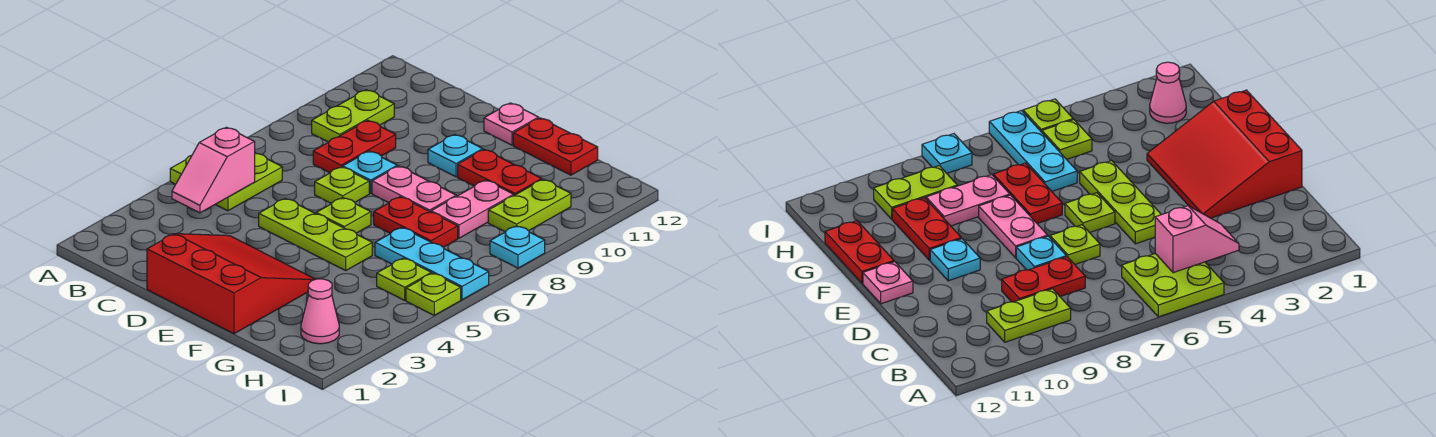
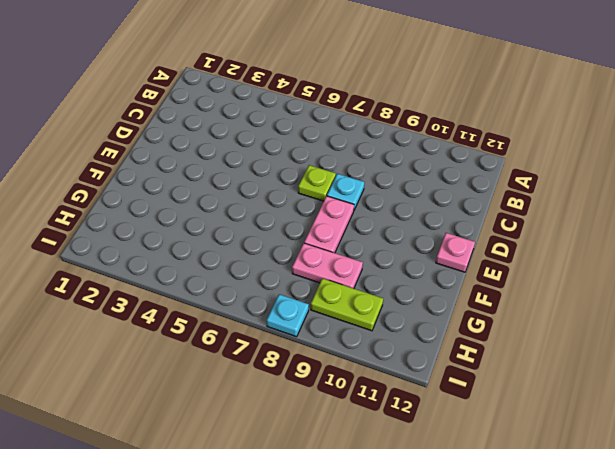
none -> lime plate A5:B6 level 1
none -> lime plate B9:B10 level 1
none -> red plate C8:C9 level 1

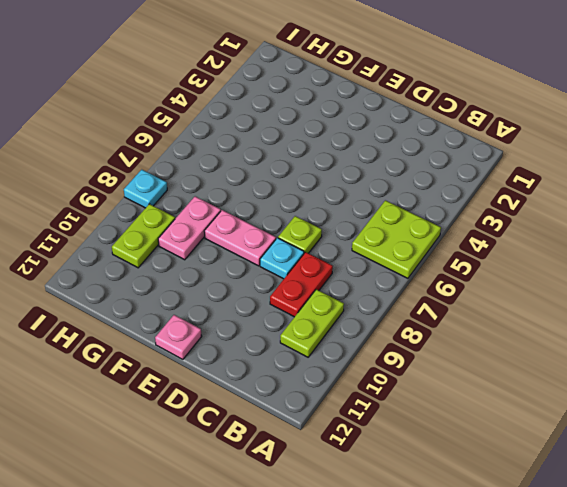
none -> red slope D1:F3 level 1 top 1
none -> lime plate D5:F5 level 1
none -> lime plate E6 level 1

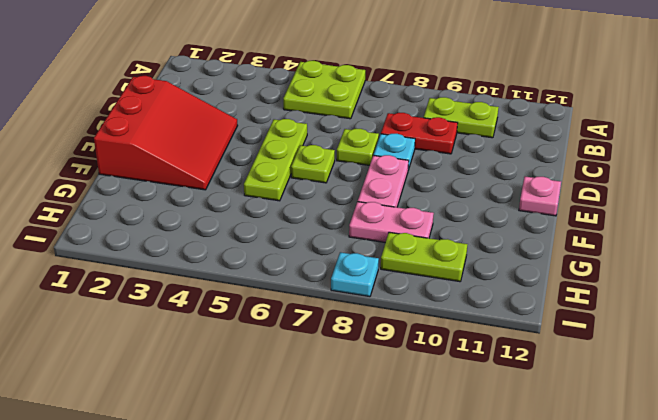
none -> cyan plate E10 level 1
none -> red plate F7:G7 level 1
none -> red plate F10:G10 level 1

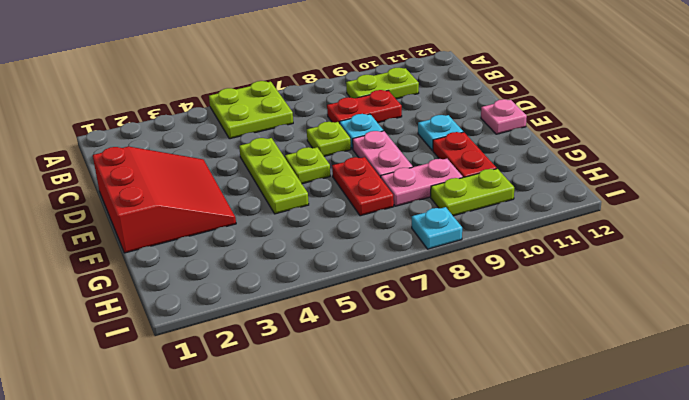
none -> red plate F12:G12 level 1
none -> cyan plate G6:I6 level 1
none -> pink cone H2 level 1

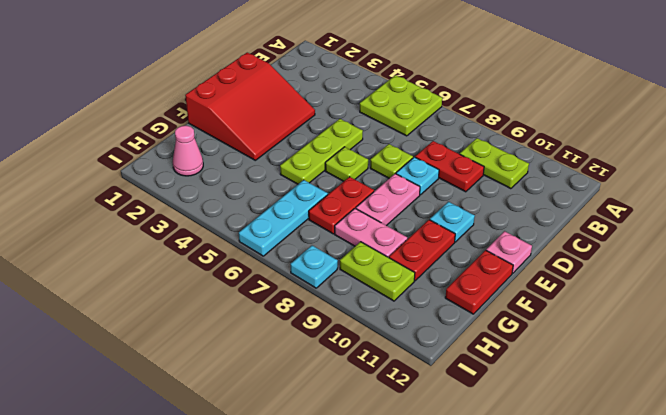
none -> lime plate H5 level 1
none -> lime plate I5 level 1
none -> pink slope B4:B5 level 2 top 5

